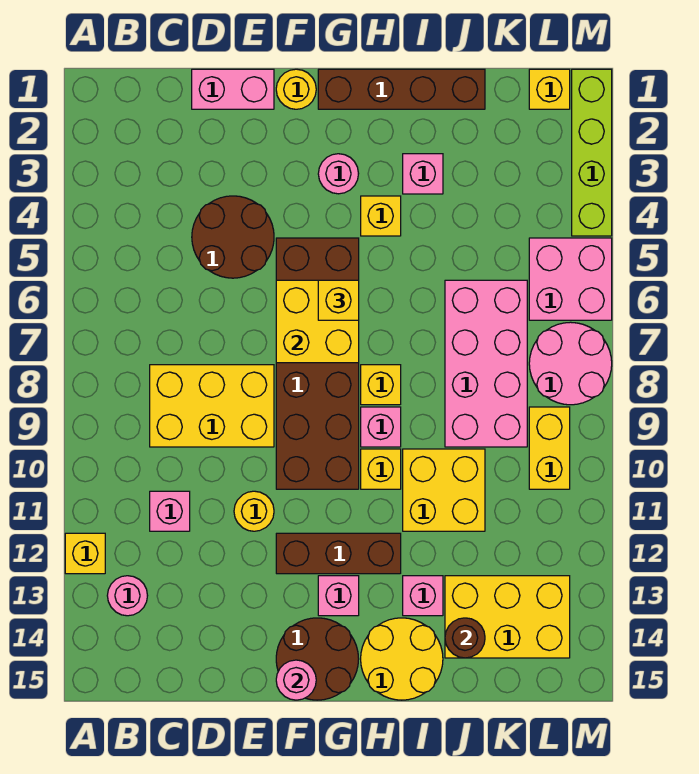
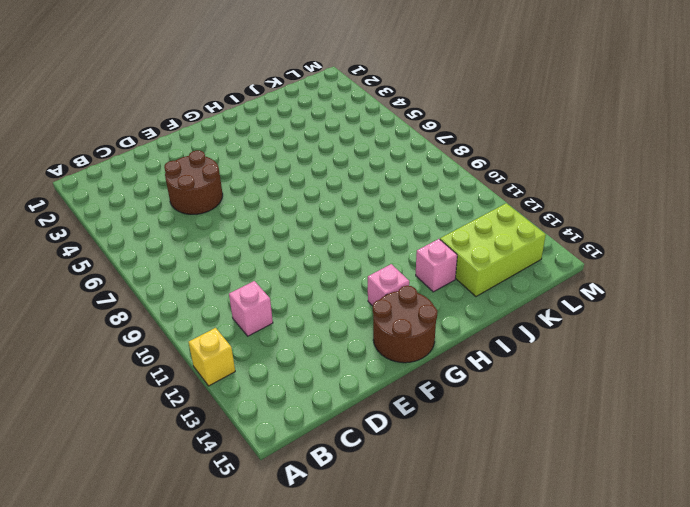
lime brick J13:L14 level 1 -> yellow brick J13:L14 level 1
none -> pink round brick B13 level 1
none -> yellow brick C8:E9 level 1
none -> pink brick D1:E1 level 1
none -> yellow round brick E11 level 1

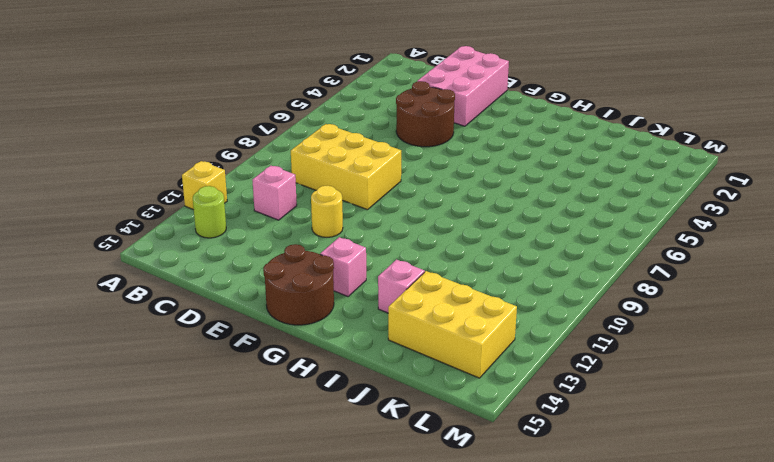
lime round brick B13 level 1 -> pink round brick B13 level 1
pink brick D1:E3 level 1 -> pink brick D1:E1 level 1
none -> yellow round brick F1 level 1
none -> brown brick F5:G10 level 1
none -> brown brick F12:H12 level 1
none -> brown brick G1:J1 level 1

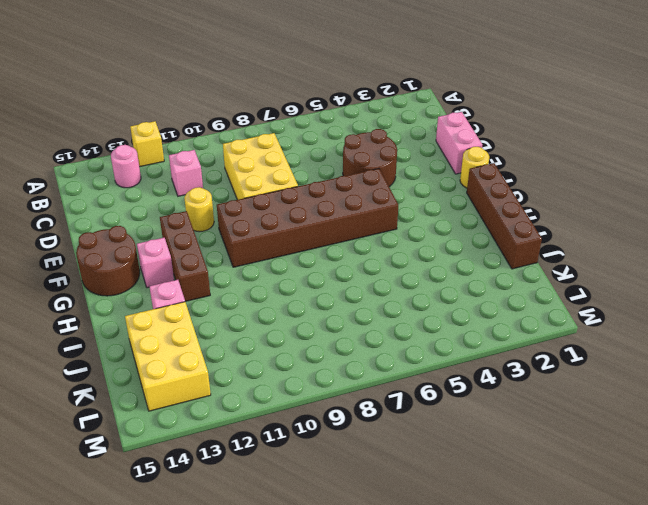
none -> pink round brick G3 level 1
none -> yellow brick H4 level 1
none -> yellow brick H8 level 1
none -> pink brick H9 level 1

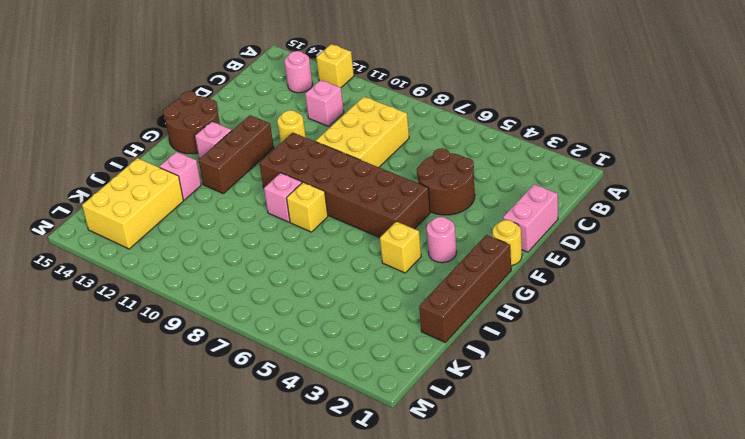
none -> yellow brick H10 level 1
none -> yellow round brick H14:I15 level 1
none -> pink brick I3 level 1
none -> yellow brick I10:J11 level 1

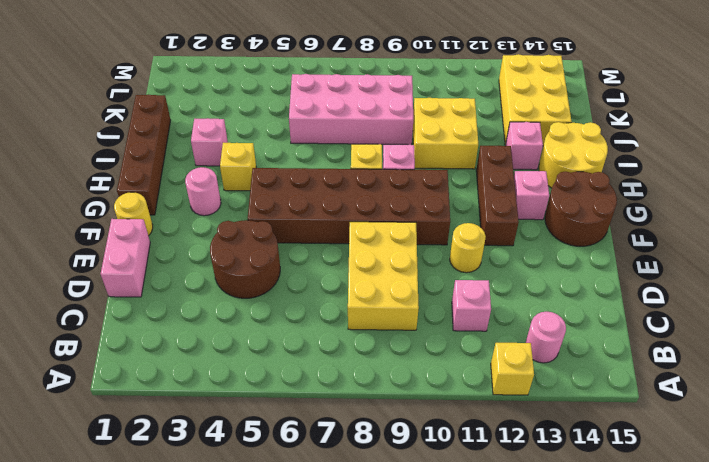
none -> yellow brick H10 level 1
none -> yellow brick L1 level 1
none -> pink brick L5:M6 level 1
none -> pink round brick L7:M8 level 1

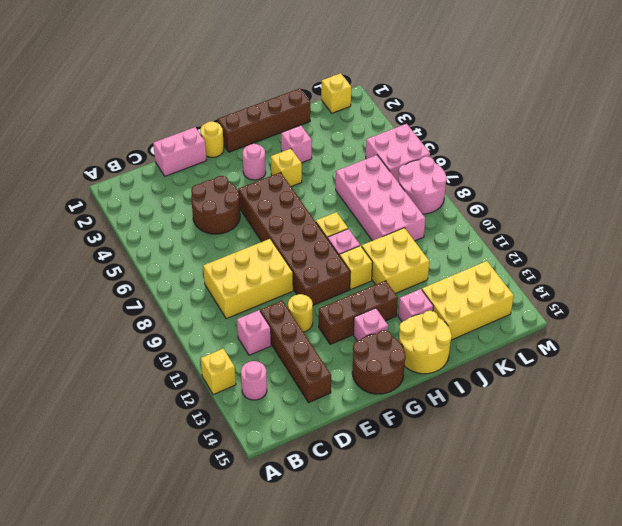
brown brick D11:D14 level 1 -> none
none -> yellow brick L9:L10 level 1
none -> lime brick M1:M4 level 1
none -> yellow brick F6:G7 level 2
none -> pink round brick F15 level 2

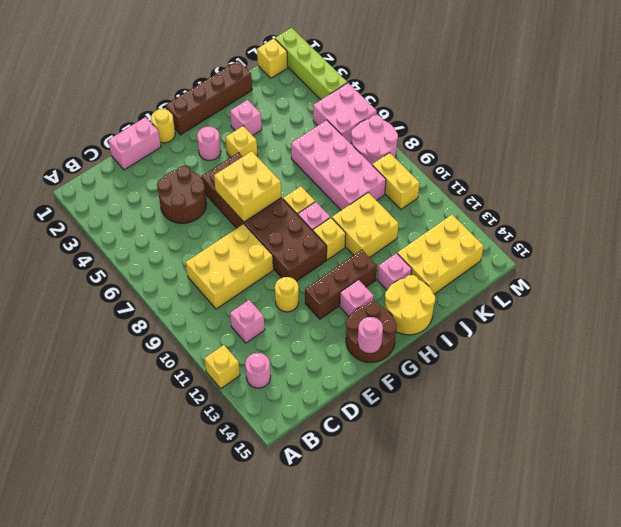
none -> brown round brick J14 level 2
none -> yellow brick G6 level 3

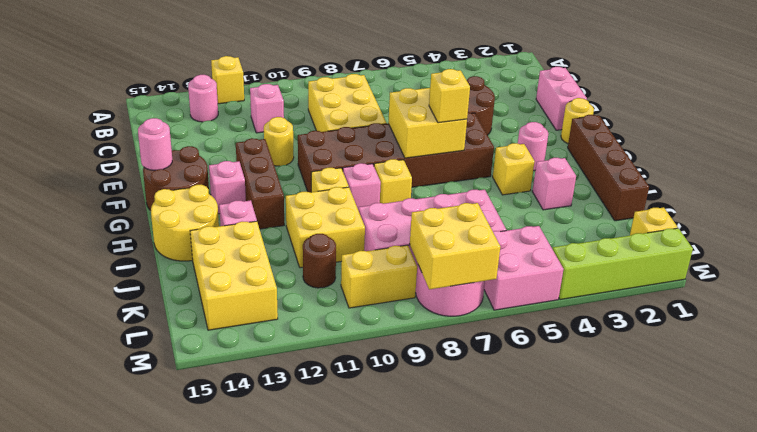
brown round brick K11 level 1 -> brown round brick J14 level 2
yellow brick L7:M8 level 2 -> none

